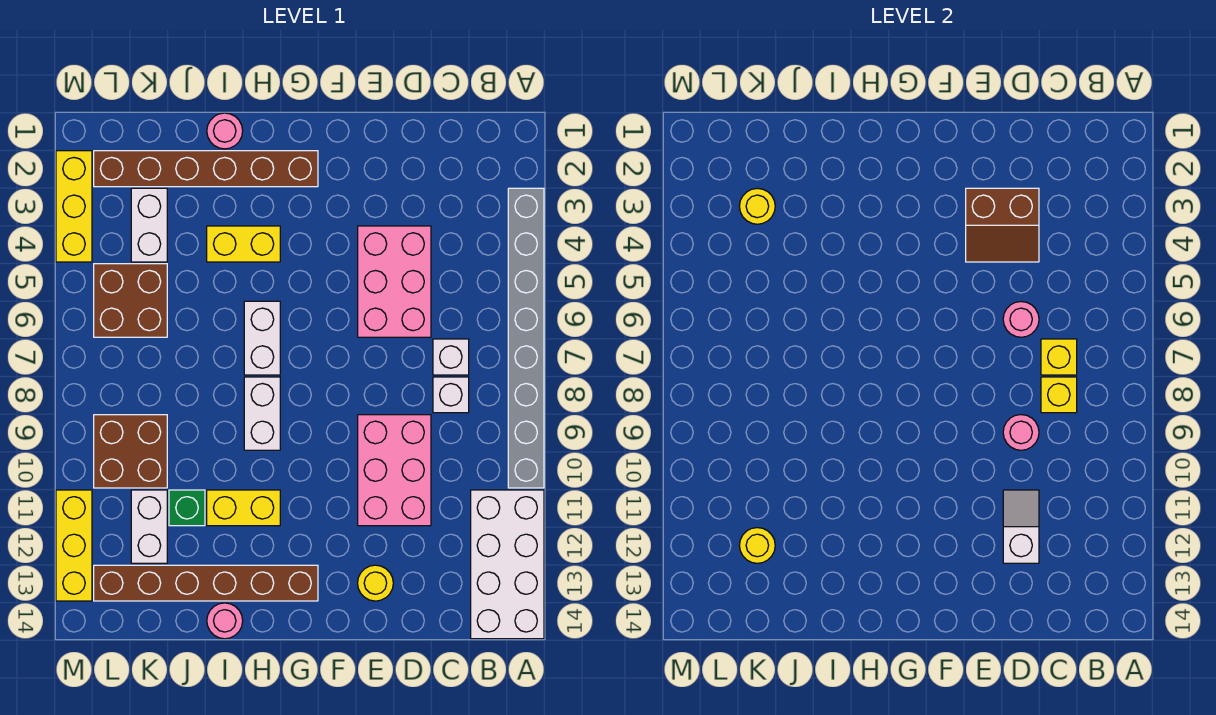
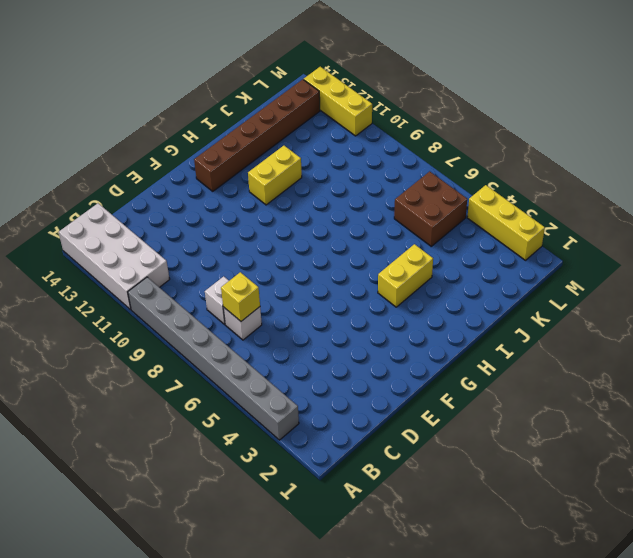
none -> pink brick D4:E6 level 1
none -> pink brick D9:E11 level 1
none -> yellow round brick E13 level 1
none -> brown brick G2:L2 level 1

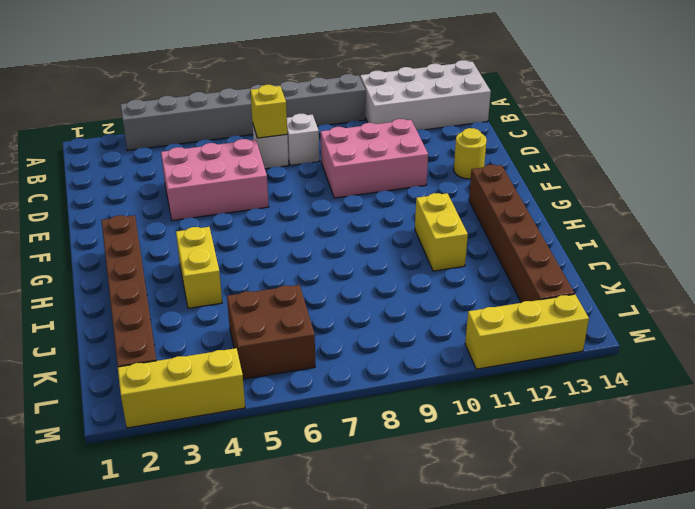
none -> white brick H6:H7 level 1
none -> white brick H8:H9 level 1
none -> pink round brick I1 level 1
none -> pink round brick I14 level 1

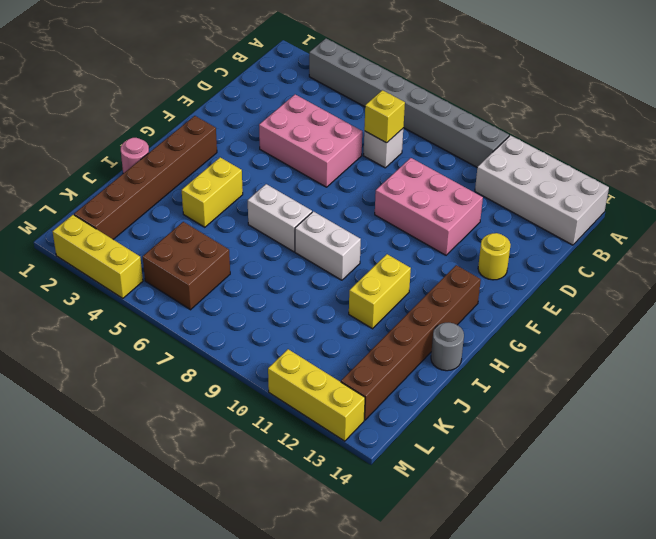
grey round brick I14 level 1 -> pink round brick I14 level 1
none -> white brick C8 level 1
none -> green brick J11 level 1
none -> white brick K3:K4 level 1
none -> brown brick K9:L10 level 1

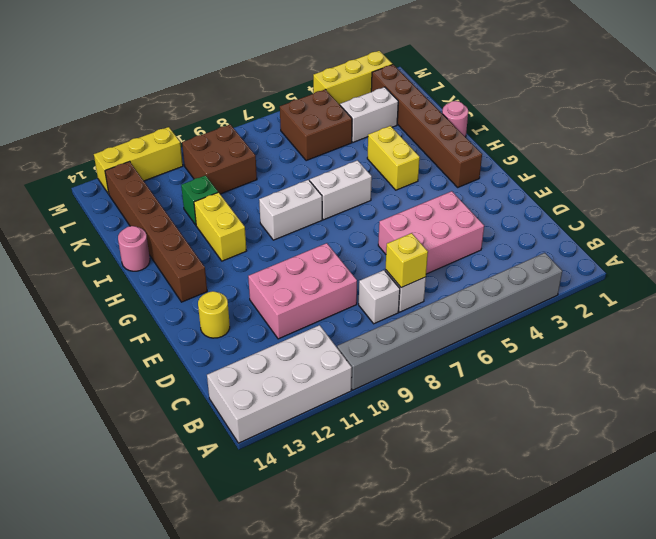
none -> white brick K11:K12 level 1
none -> yellow brick C8 level 2
none -> brown slope D3:E4 level 2 top 3
none -> pink round brick D6 level 2

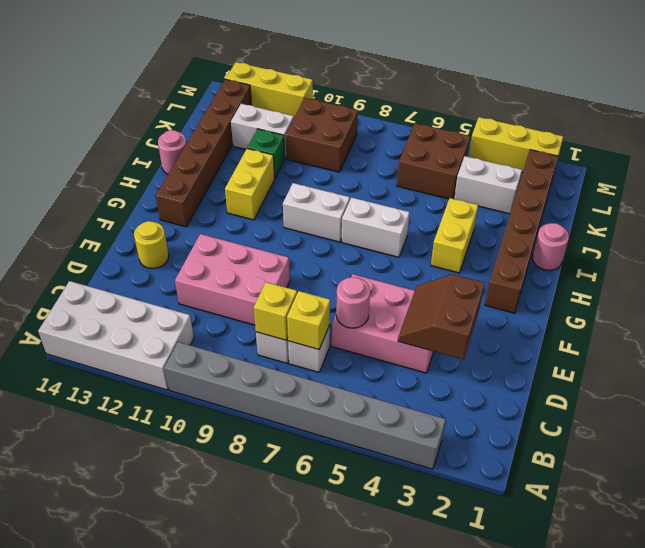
none -> pink round brick D9 level 2
none -> white slope D11:D12 level 2 top 12
none -> yellow round brick K3 level 2
none -> yellow round brick K12 level 2

